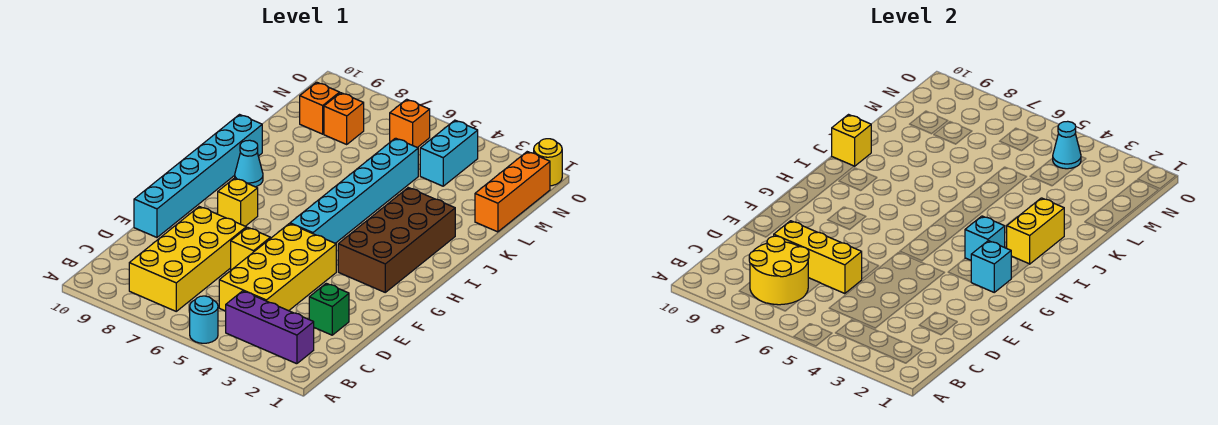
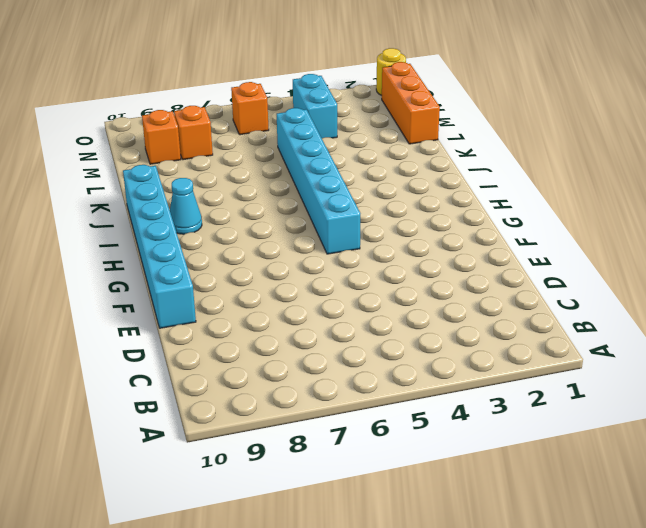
none -> cyan round brick A5 level 1
none -> purple brick B2:B4 level 1
none -> yellow brick B7:E8 level 1

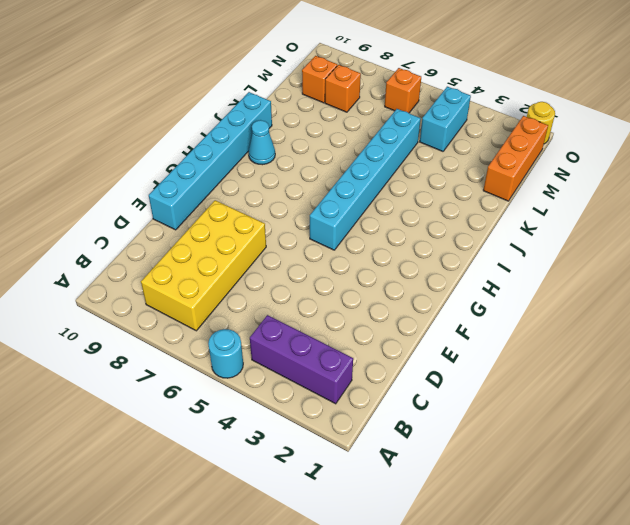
none -> yellow brick C4:F5 level 1
none -> green brick D2 level 1
none -> yellow brick E6 level 1

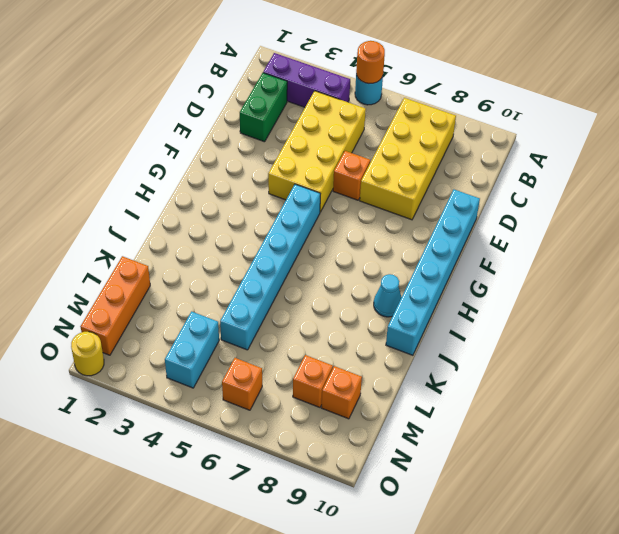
orange round brick A5 level 2 -> none
green brick C2:D2 level 1 -> green brick D2 level 1
orange brick E6 level 1 -> yellow brick E6 level 1
none -> brown brick G2:J3 level 1
none -> yellow brick G8 level 1
none -> yellow round brick B7:C8 level 2

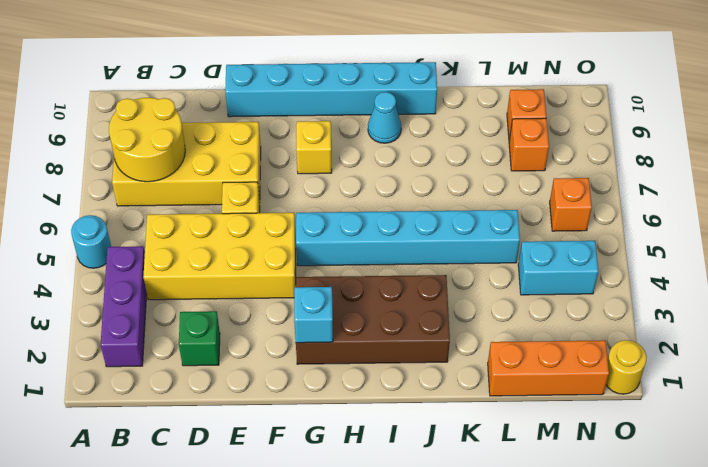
none -> yellow brick D6:D8 level 2
none -> cyan brick H3 level 2
none -> yellow brick I2:J2 level 2

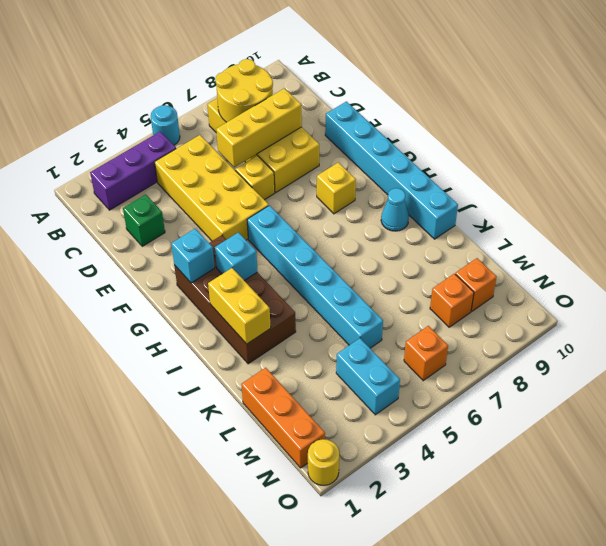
none -> yellow brick J10 level 2
none -> cyan cone N4 level 2

